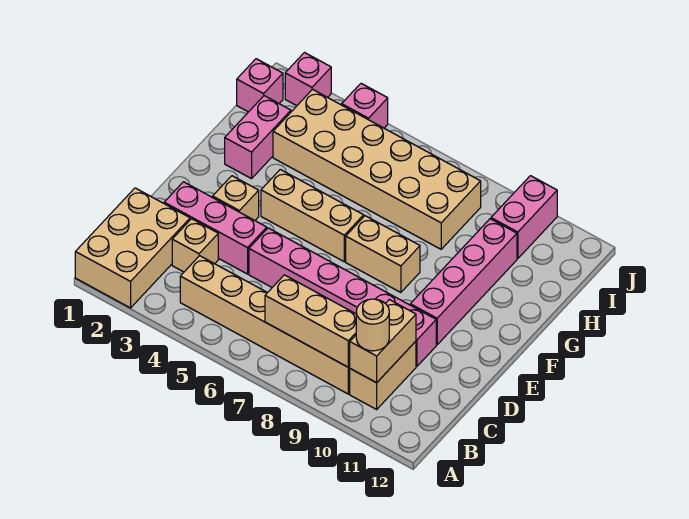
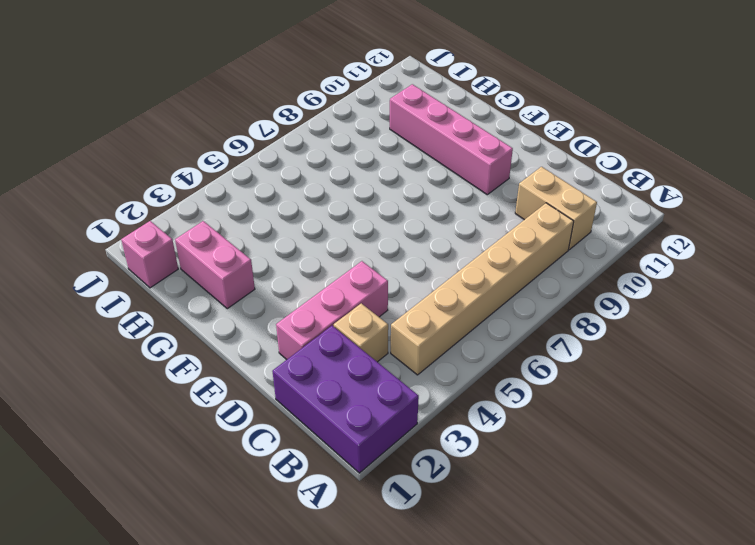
purple brick A1:C2 level 1 -> tan brick A1:C2 level 1
none -> pink brick D5:D10 level 1
none -> tan brick E3 level 1
none -> tan brick F4:F6 level 1

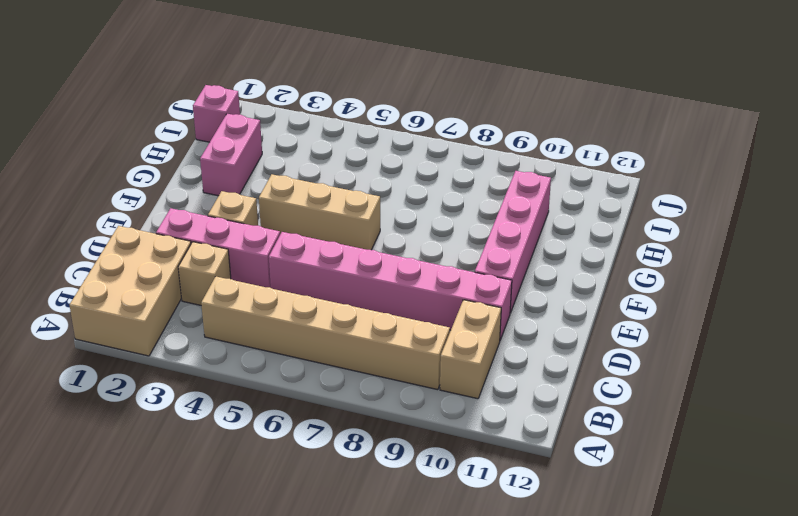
none -> tan brick F7:F8 level 1
none -> tan brick H3:I8 level 1
none -> pink brick I10:J10 level 1

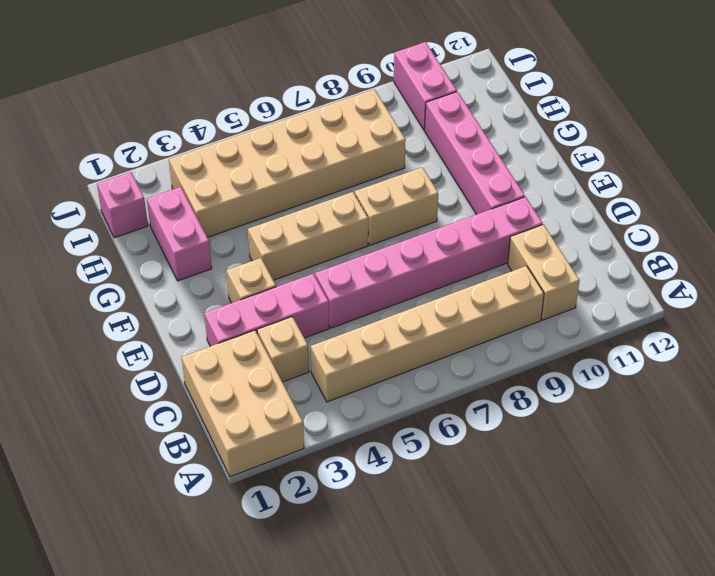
none -> pink brick J2 level 1
none -> pink brick J4 level 1
none -> tan brick B7:B9 level 2

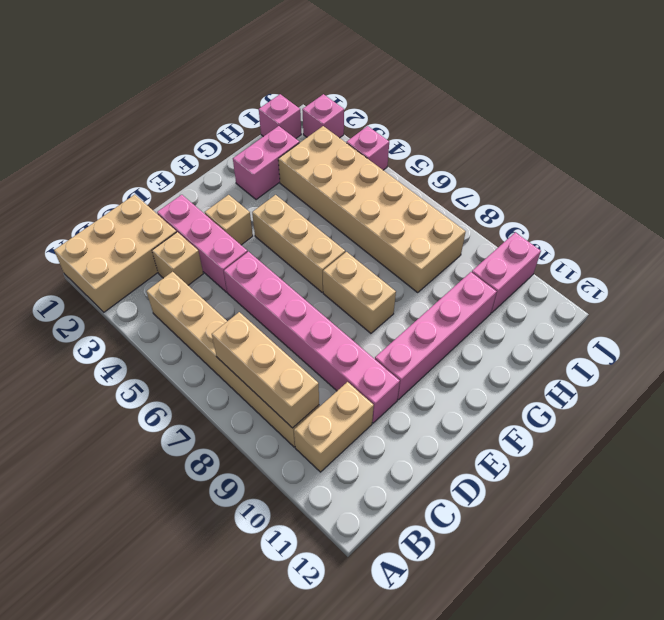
none -> tan brick B10:C10 level 2
none -> tan round brick B10 level 3

